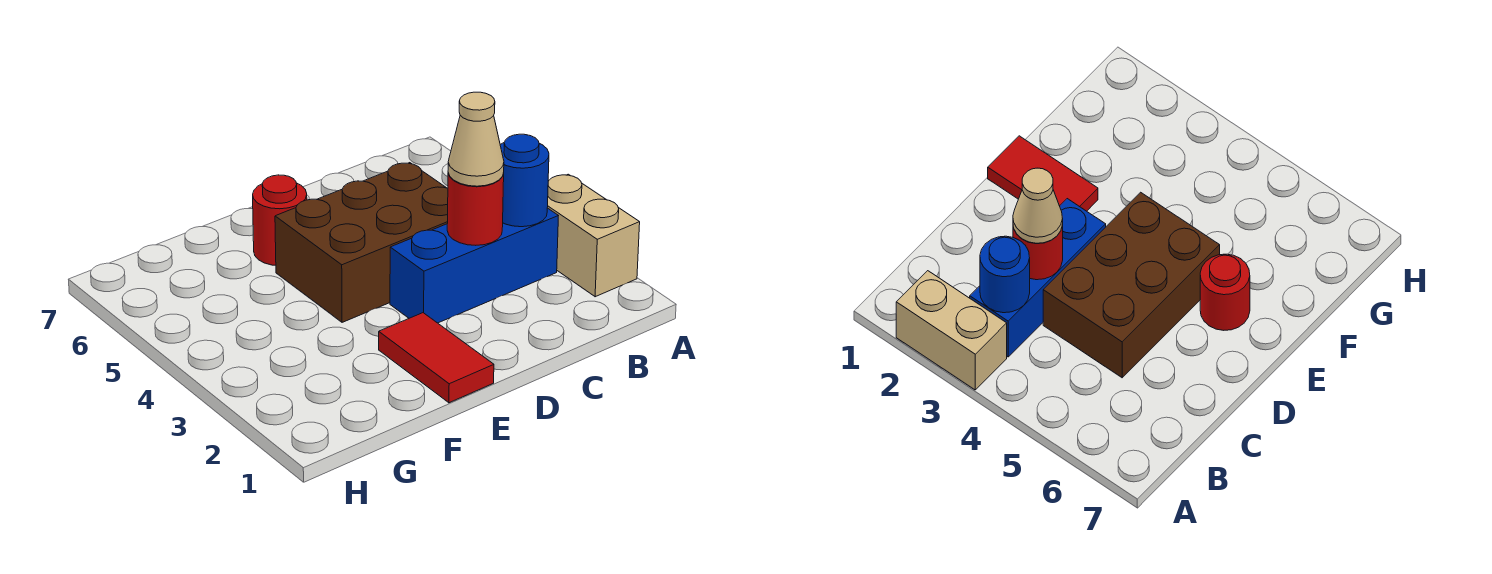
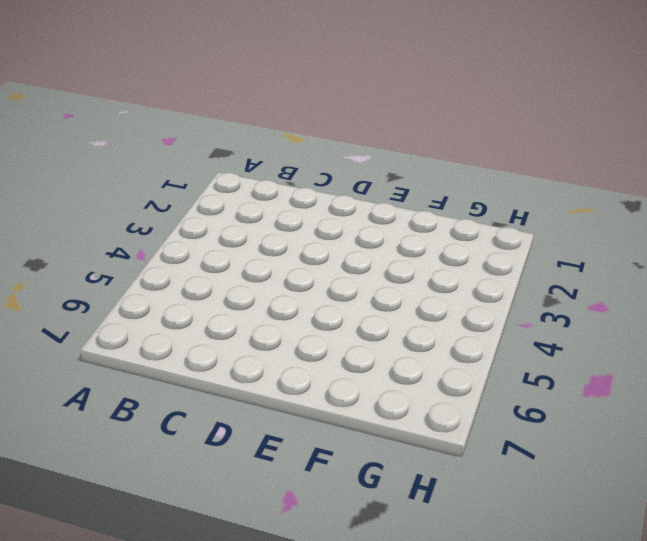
none -> tan brick A2:A3 level 1
none -> blue brick B3:D3 level 1

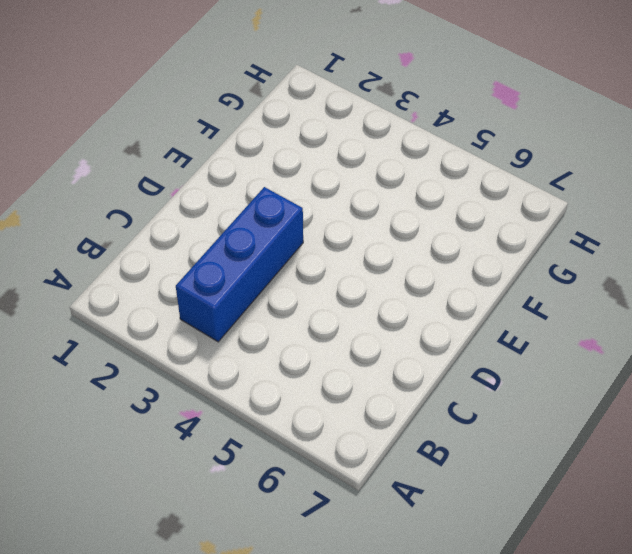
none -> tan brick A2:A3 level 1
none -> brown brick C4:E5 level 1

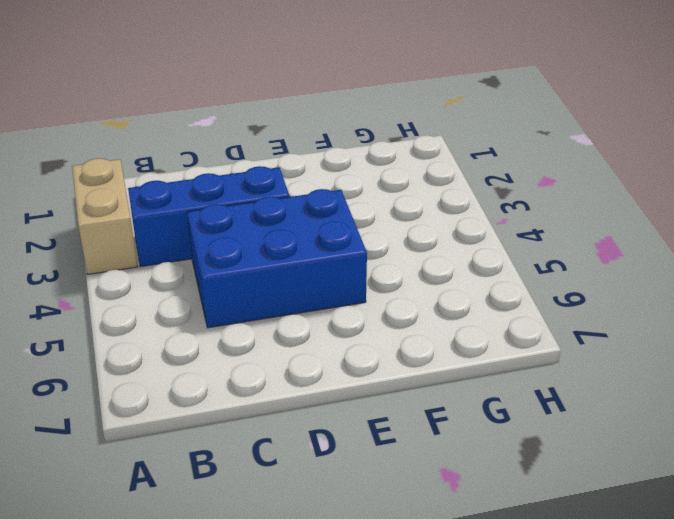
blue brick C4:E5 level 1 -> brown brick C4:E5 level 1
none -> red tile E1:E2 level 1
none -> red round brick E6 level 1

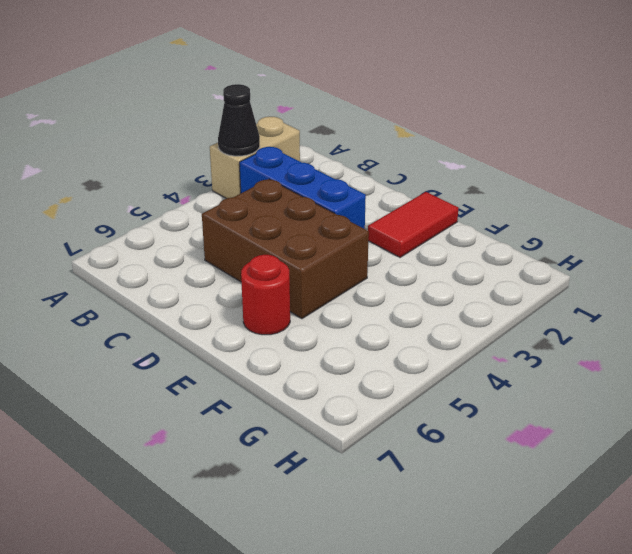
black cone A3 level 2 -> none
none -> blue round brick B3 level 2
none -> red round brick C3 level 2

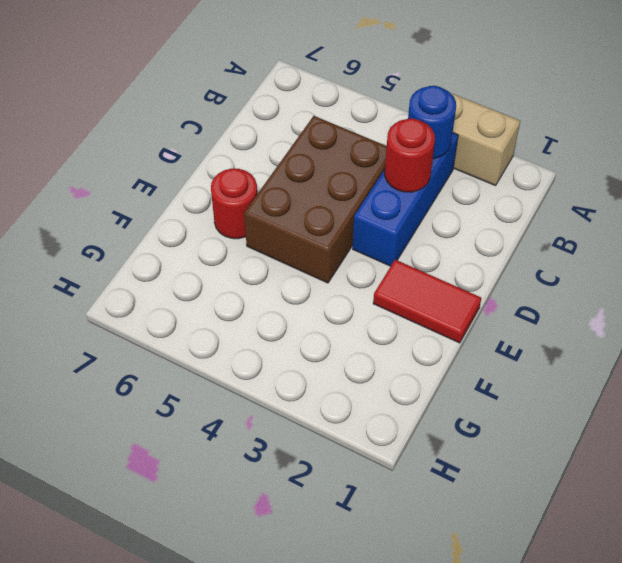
none -> tan cone C3 level 3

